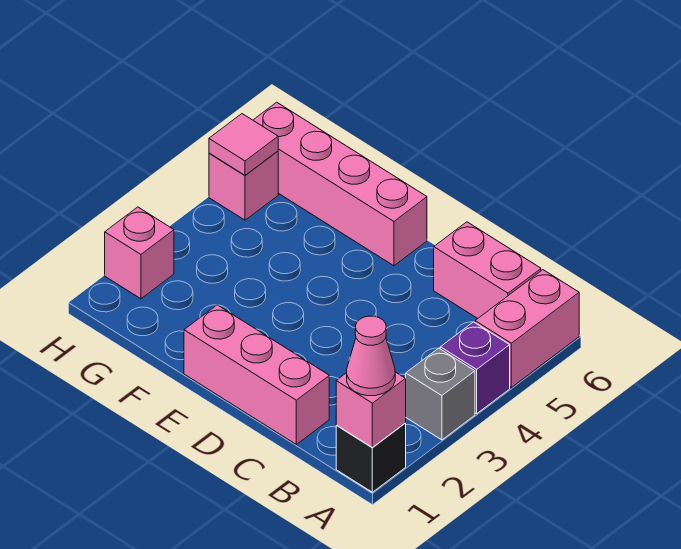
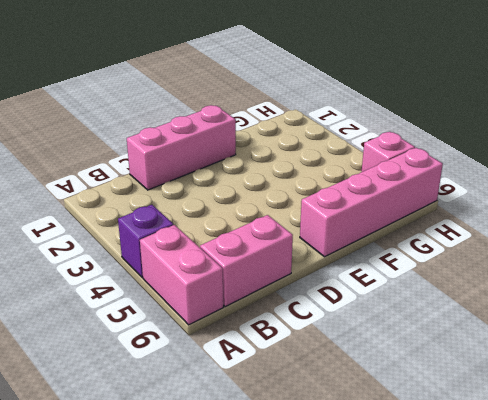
none -> black brick A1 level 1
none -> grey brick A3 level 1
none -> pink brick H2 level 1

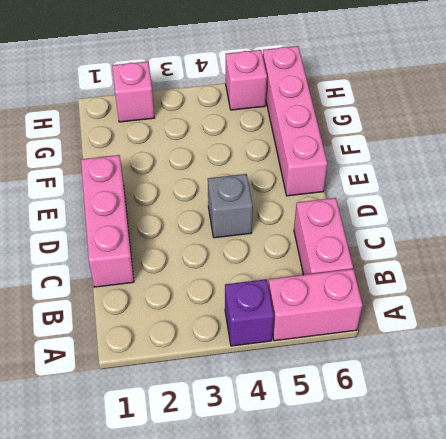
grey brick D4 level 1 -> grey brick A3 level 1
none -> black brick A1 level 1
none -> pink brick A1 level 2
none -> pink tile H5 level 2

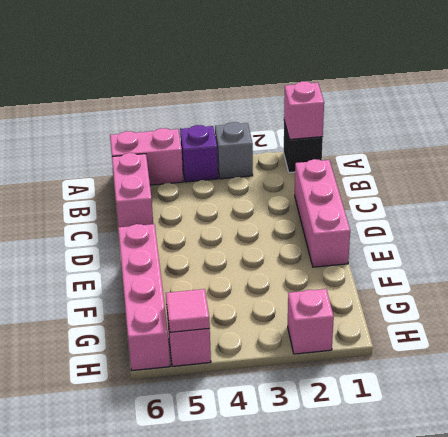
none -> pink cone A1 level 3

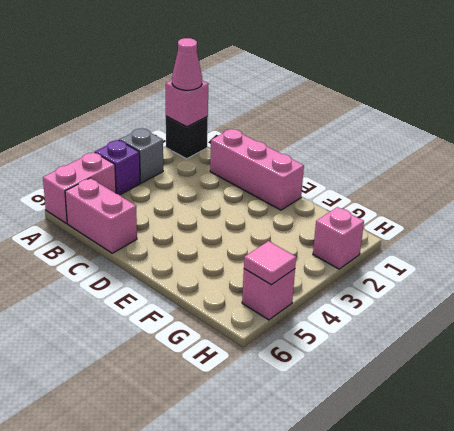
none -> pink brick E6:H6 level 1

